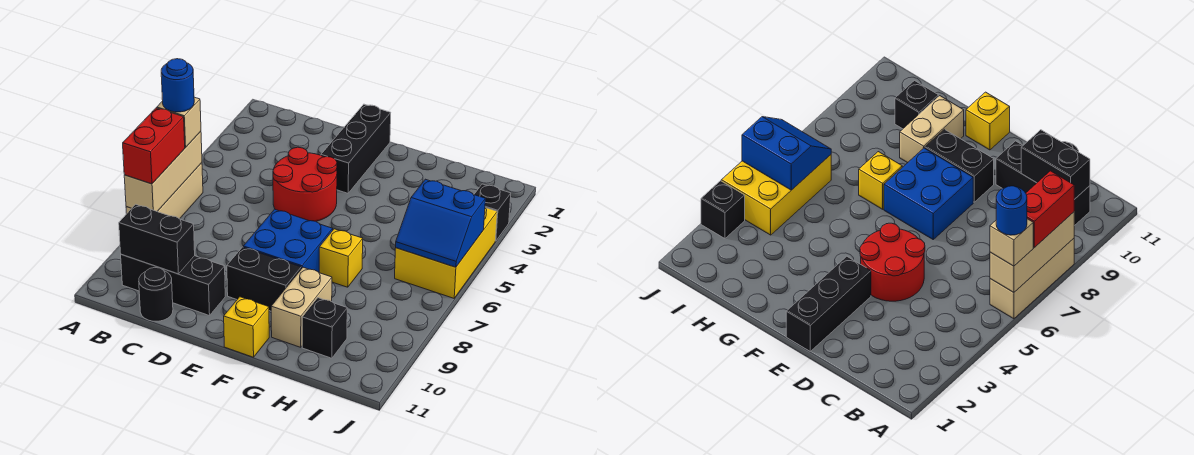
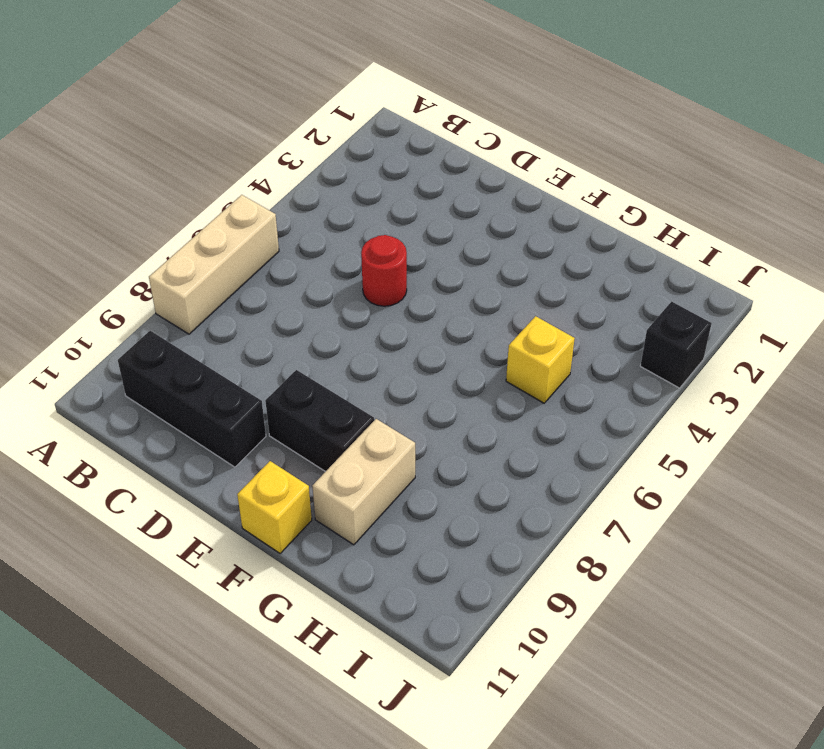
red round brick D5 level 1 -> red round brick D4:E5 level 1
yellow brick H5 level 1 -> yellow brick G7 level 1
none -> black round brick C11 level 1
none -> black brick E1:E3 level 1
none -> blue brick E7:F8 level 1

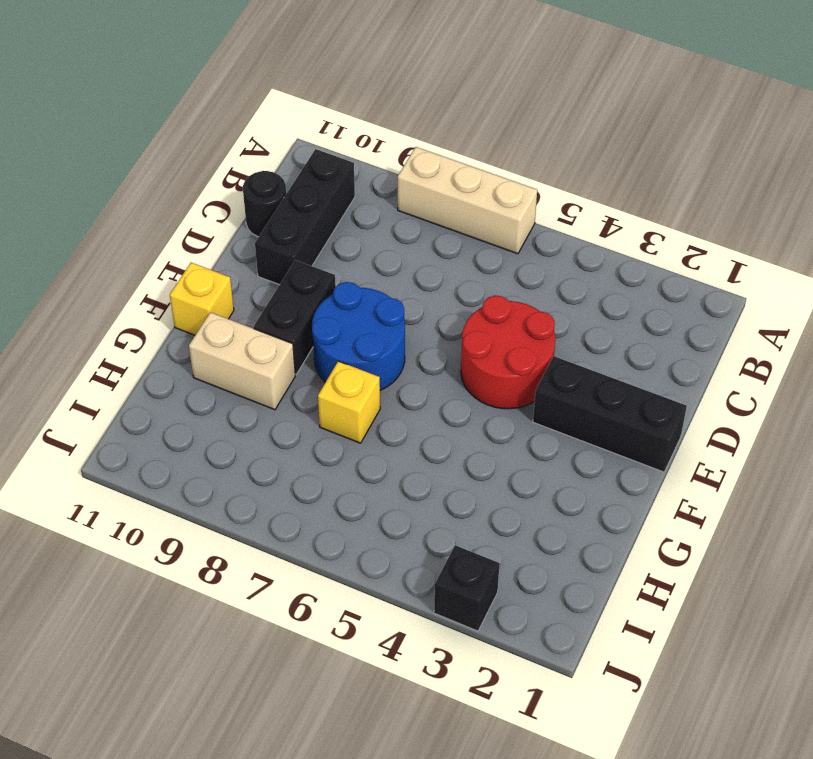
blue round brick E7:F8 level 1 -> blue brick E7:F8 level 1
none -> black brick H10 level 1
none -> yellow brick I4:J6 level 1
none -> tan brick A6:A8 level 2

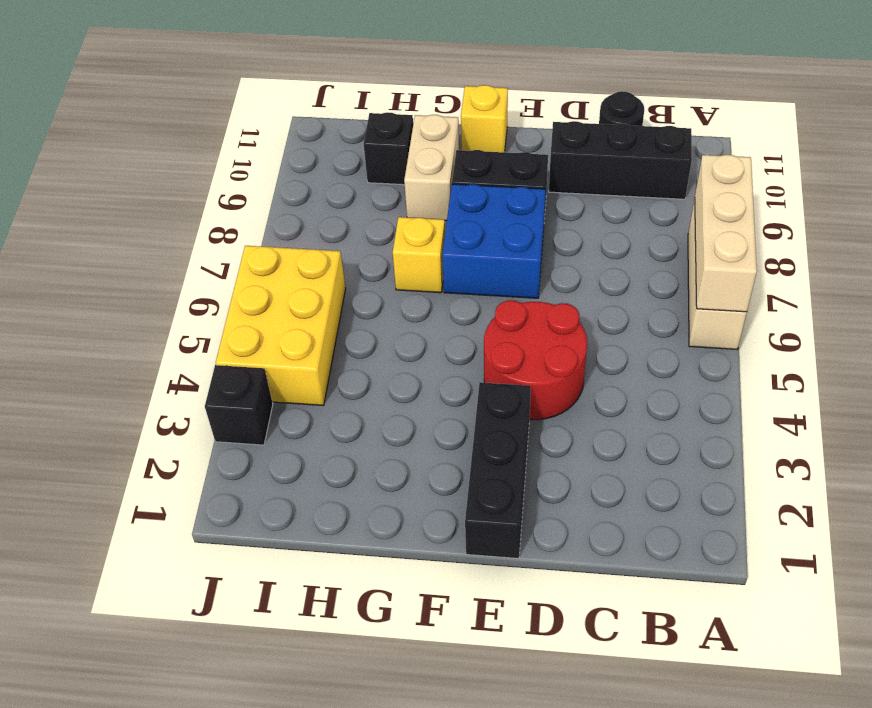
none -> black brick B10:C10 level 2
none -> blue slope I5:J6 level 2 top 5
none -> tan brick A6 level 3

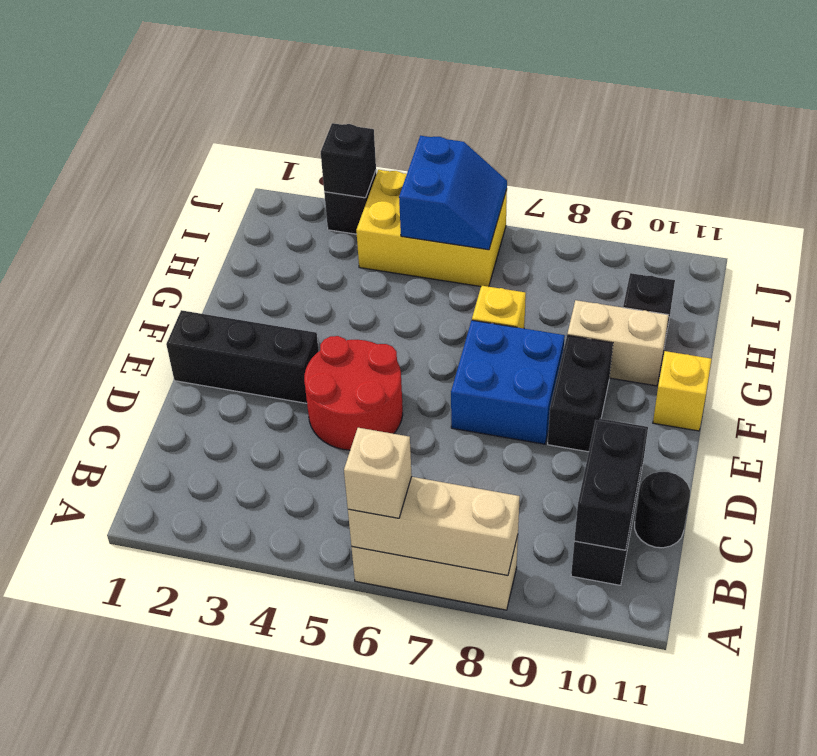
black brick J3 level 2 -> none
none -> red brick A7:A8 level 3
none -> blue round brick A6 level 4

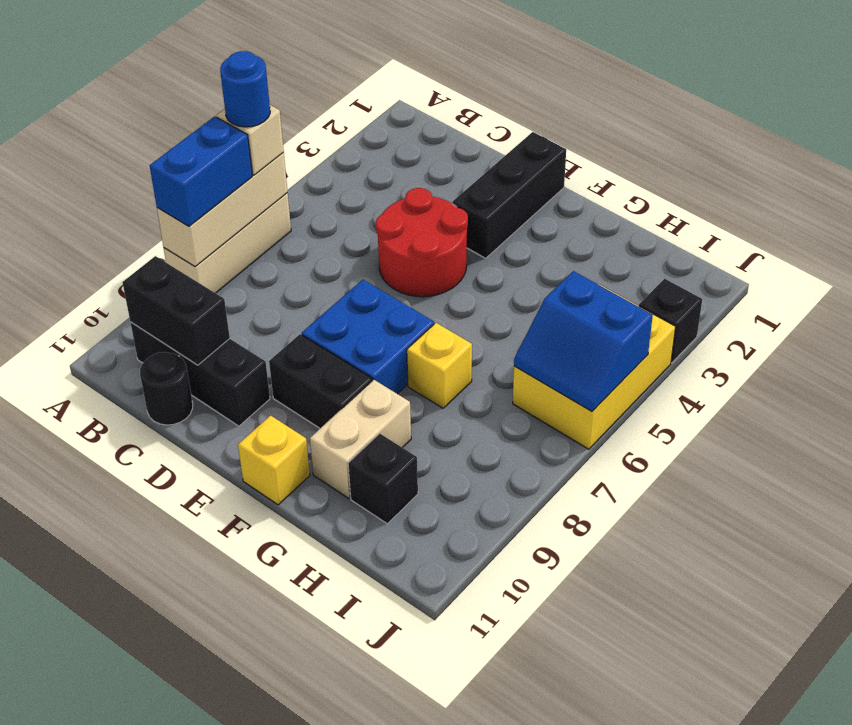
blue brick A7:A8 level 3 -> red brick A7:A8 level 3

